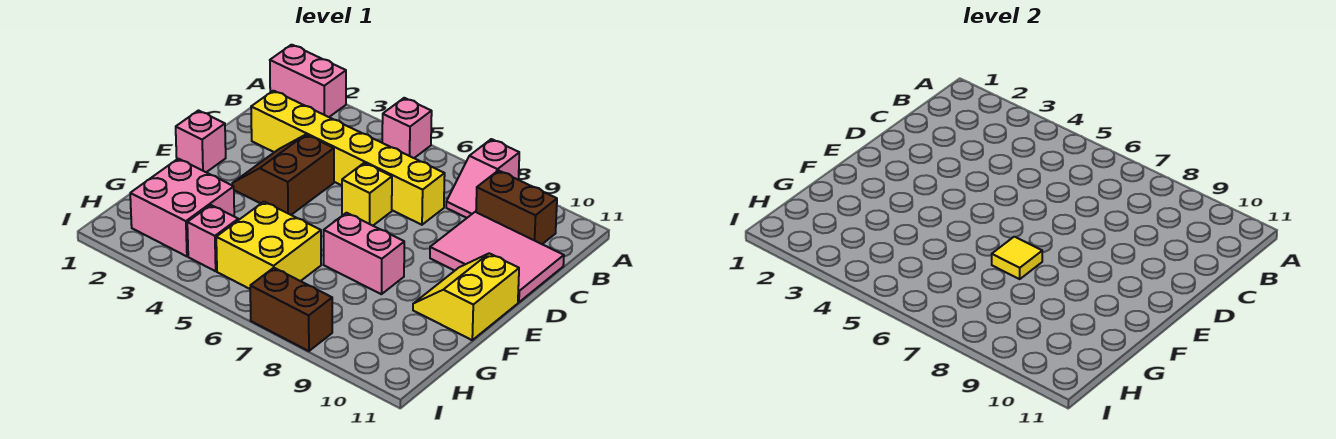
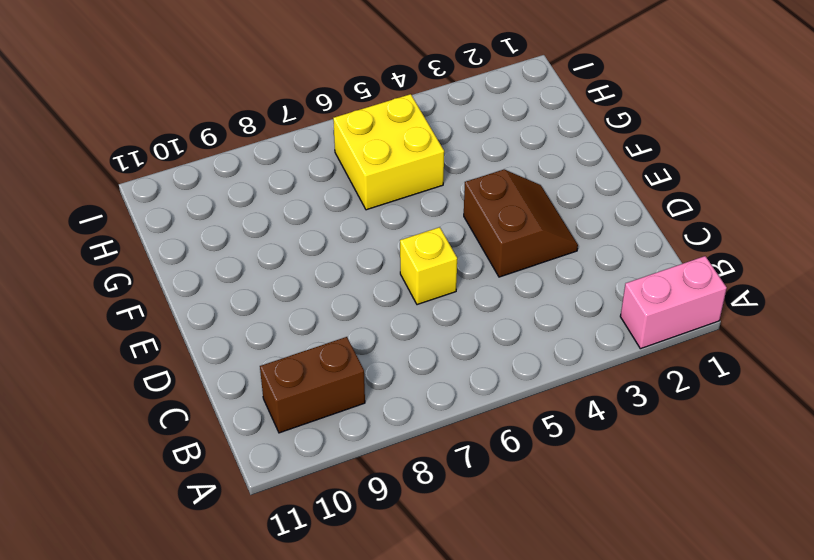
none -> pink brick A5 level 1
none -> pink slope A8:B8 level 1 top A
none -> yellow brick C2:C7 level 1

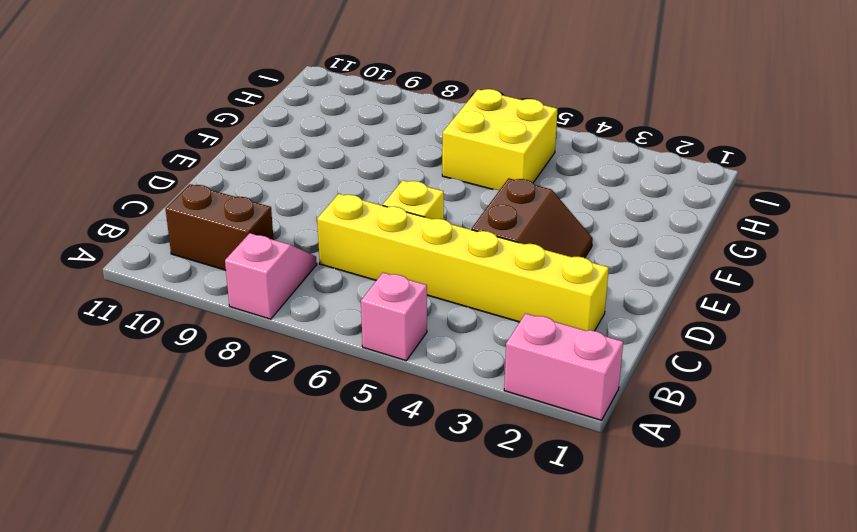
none -> pink tile C9:D11 level 1
none -> pink brick E1 level 1
none -> yellow slope E10:F11 level 1 top 11

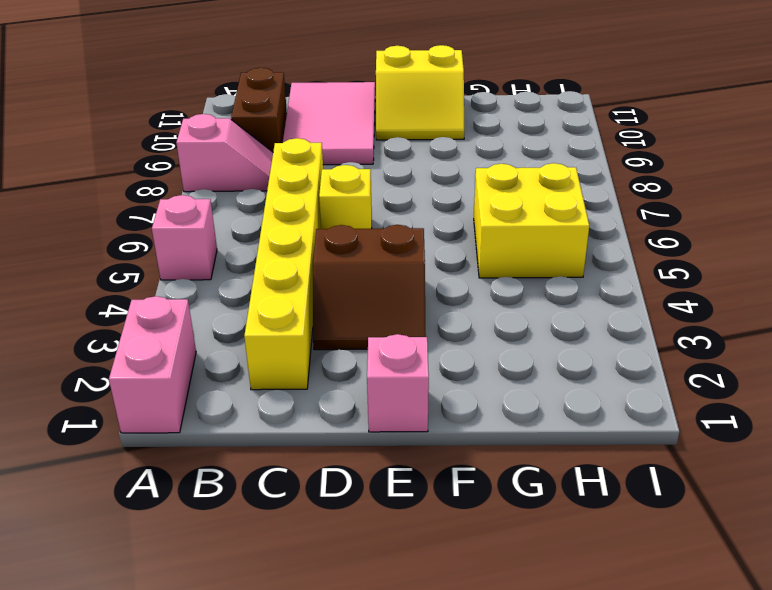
none -> pink brick F7:F8 level 1
none -> pink brick G2:H3 level 1
none -> pink brick H4 level 1

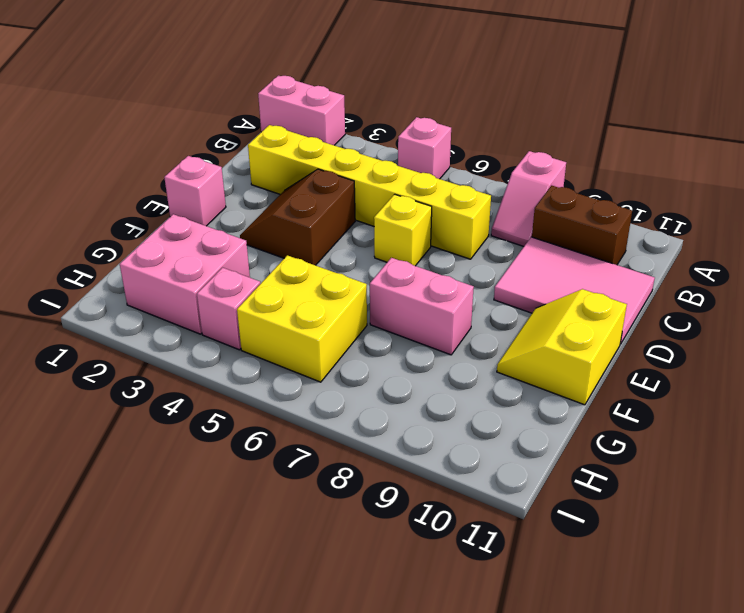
none -> brown brick I7:I8 level 1
none -> yellow tile F7 level 2

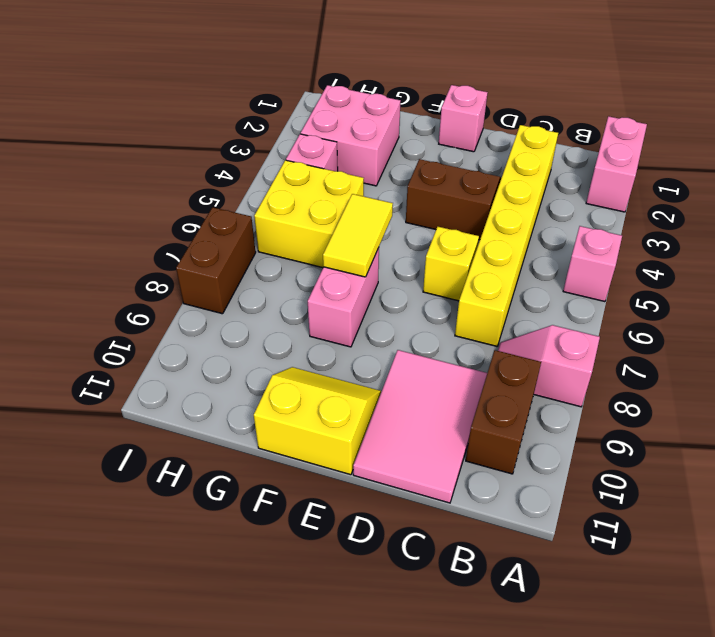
yellow tile F6:F7 level 2 -> yellow tile F7 level 2

